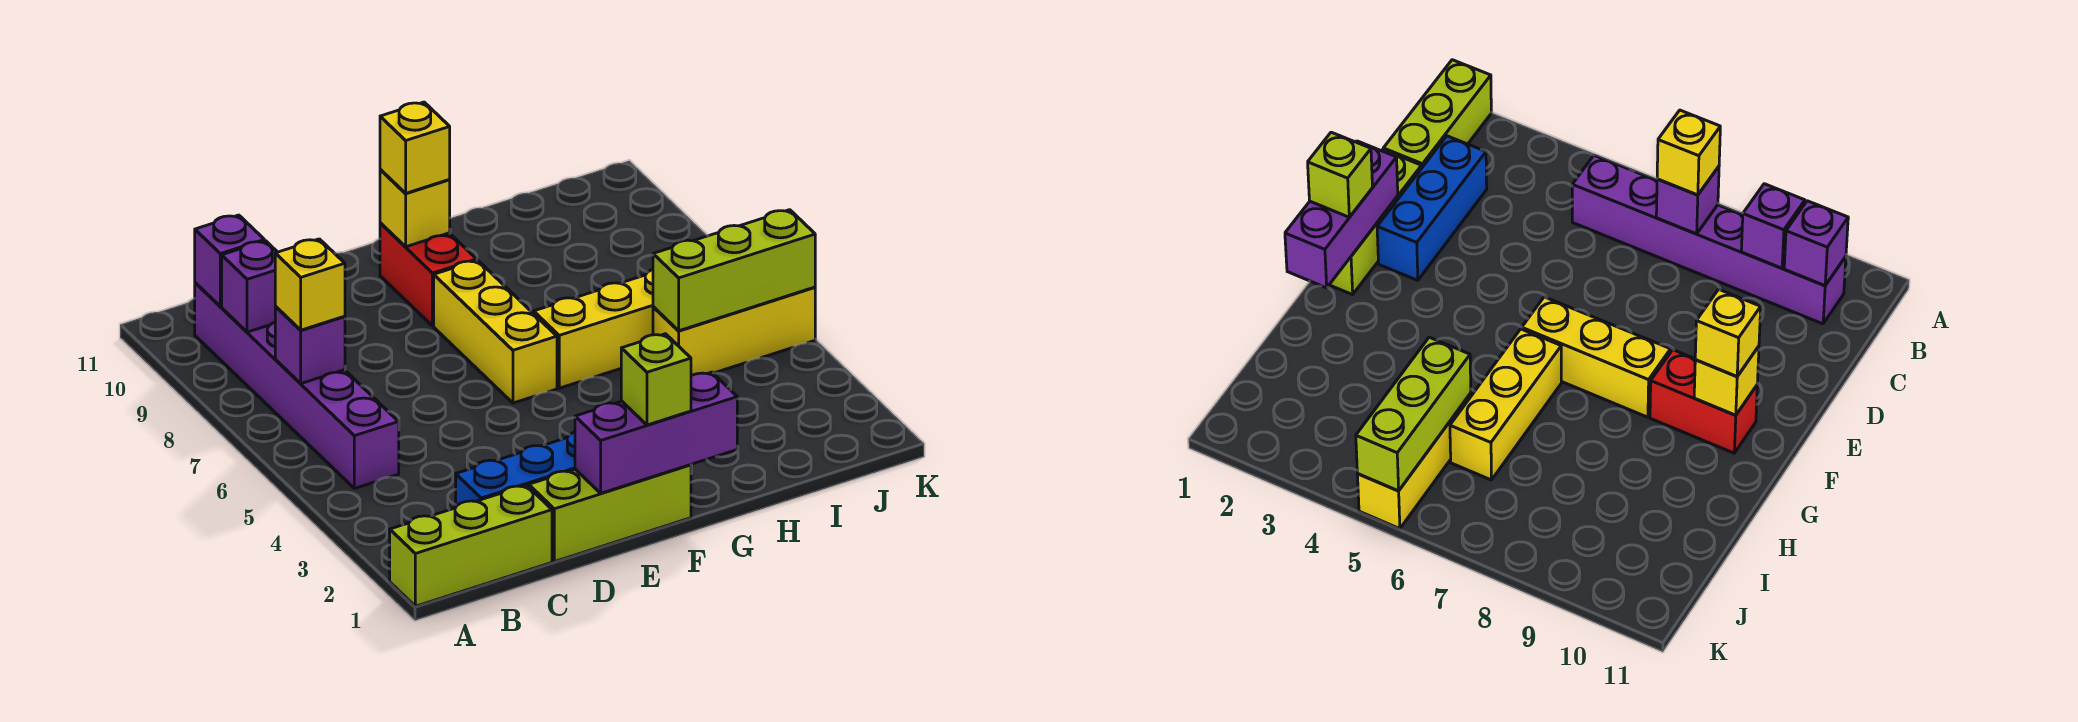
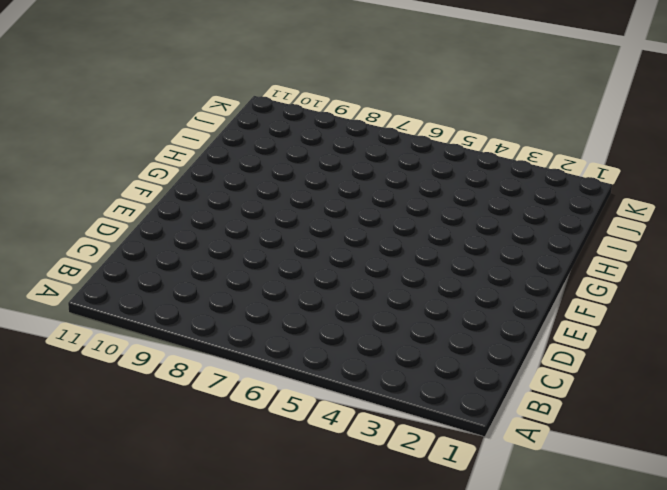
none -> lime brick A1:C1 level 1
none -> purple brick B5:B10 level 1
none -> blue brick C2:E2 level 1

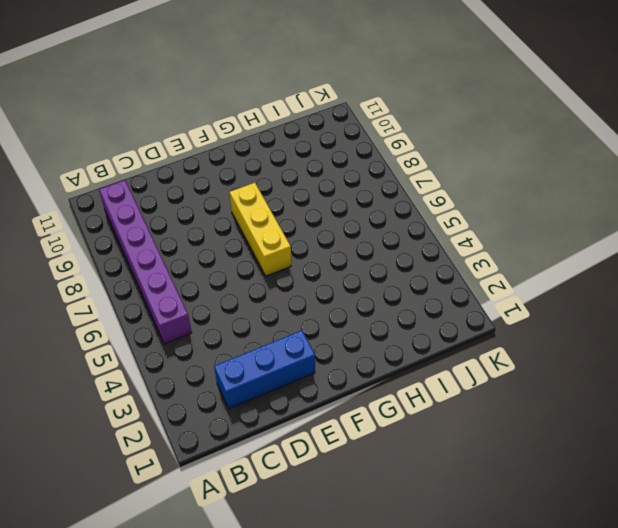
none -> lime brick A1:C1 level 1
none -> lime brick D1:F1 level 1
none -> red brick F9:F10 level 1

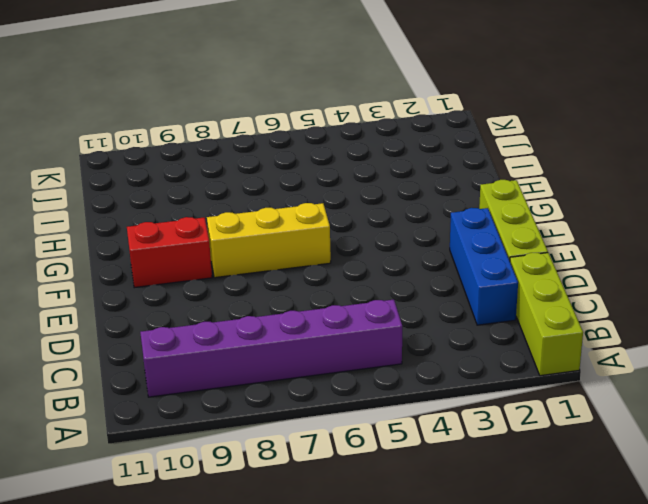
none -> yellow brick G6:I6 level 1
none -> yellow brick I5:K5 level 1
none -> purple brick B7 level 2

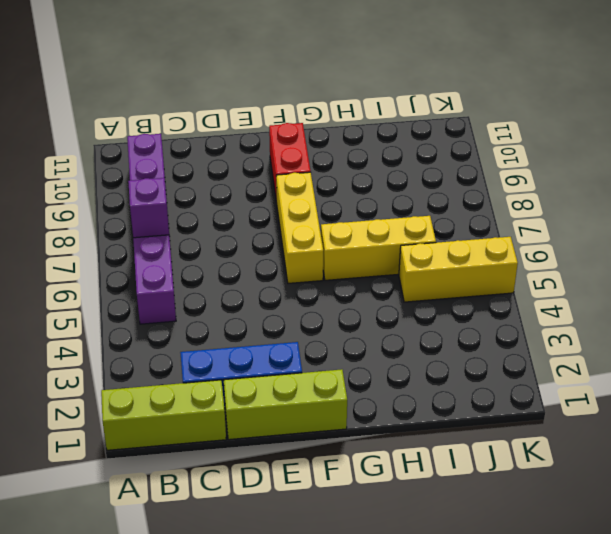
none -> purple brick B9 level 2
none -> purple brick B10 level 2
none -> purple brick E1:G1 level 2

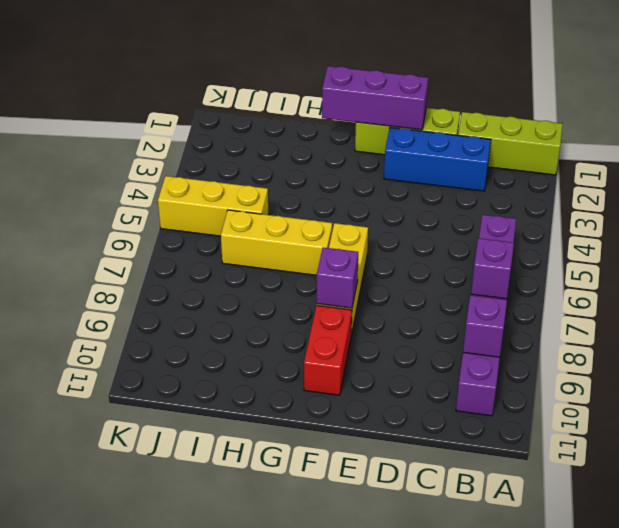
purple brick F8 level 2 -> purple brick B10 level 2
none -> yellow brick F10 level 2
none -> lime brick I5:K5 level 2
none -> yellow brick B7 level 3

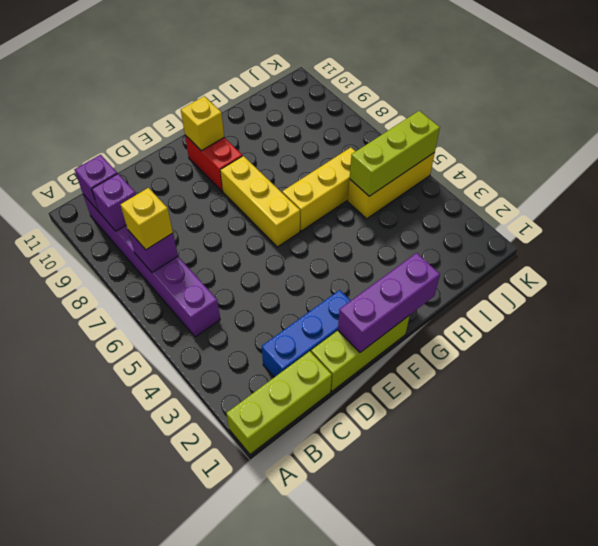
none -> lime brick F1 level 3
none -> yellow brick F10 level 3

